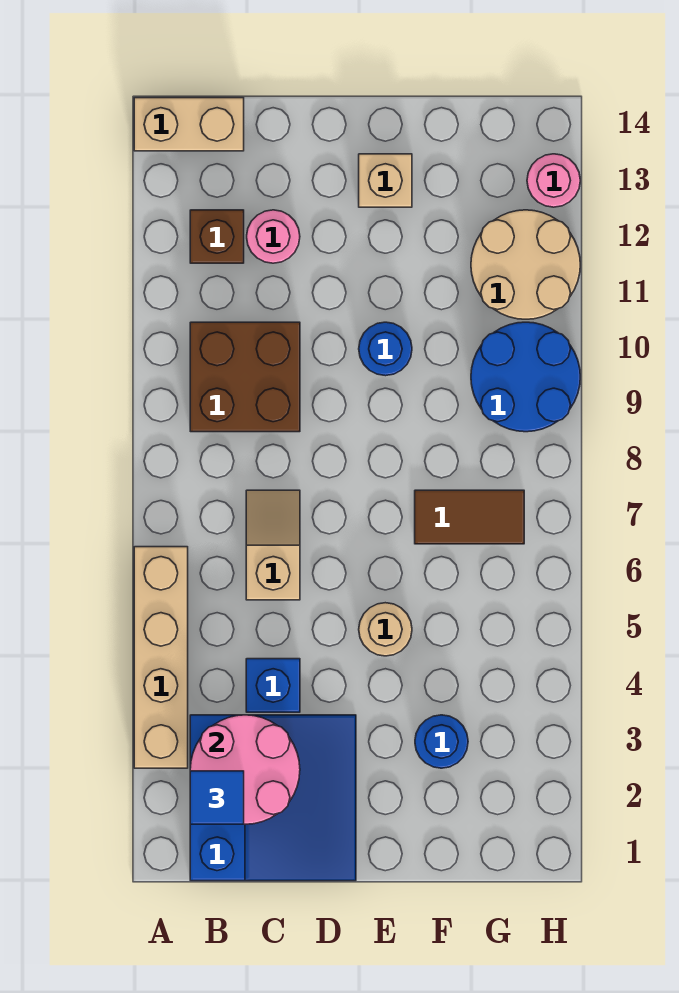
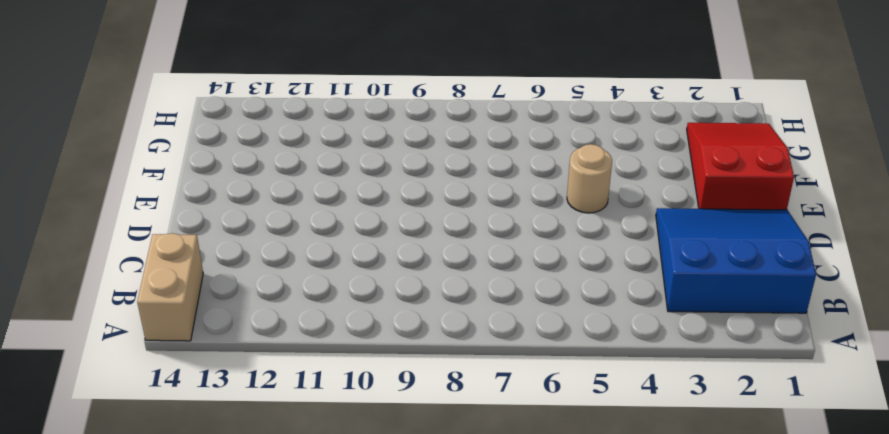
red slope E1:G2 level 1 top E -> none
none -> tan brick A3:A6 level 1
none -> brown brick B9:C10 level 1
none -> brown brick B12 level 1

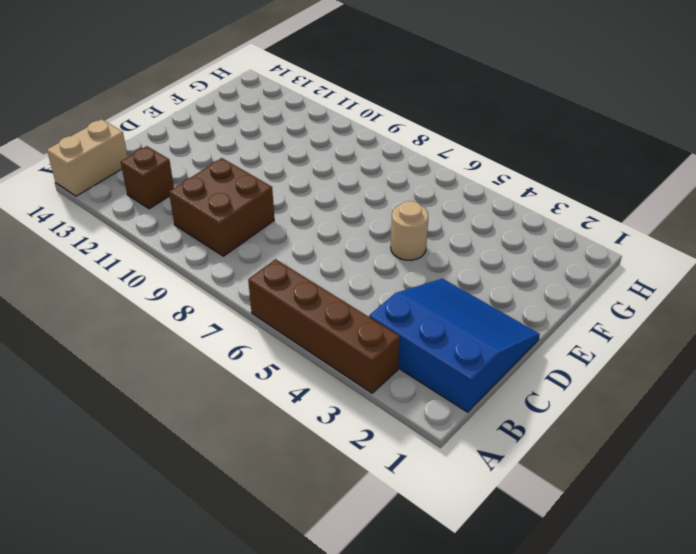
brown brick A3:A6 level 1 -> tan brick A3:A6 level 1
none -> blue brick C4 level 1
none -> tan slope C6:C7 level 1 top 6
none -> pink round brick C12 level 1

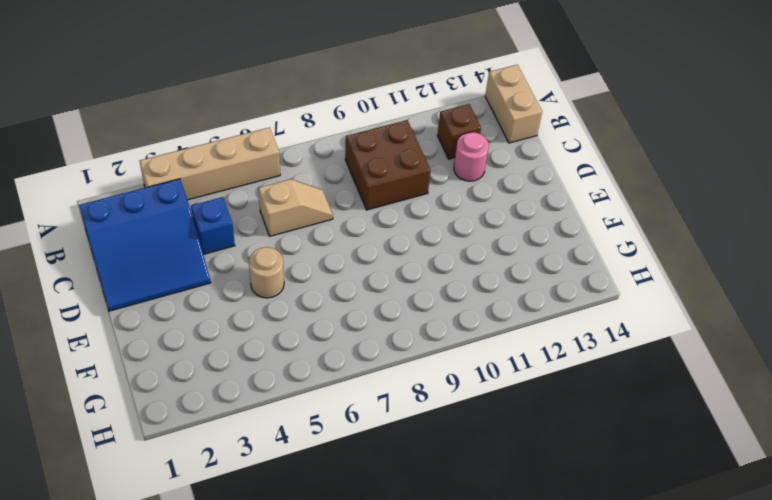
none -> blue round brick E10 level 1
none -> tan brick E13 level 1
none -> blue round brick F3 level 1

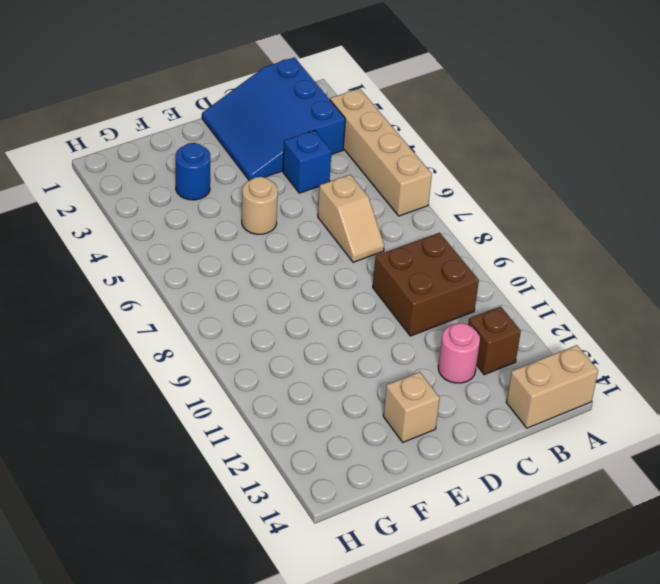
none -> blue round brick E10 level 1
none -> brown tile F7:G7 level 1
none -> blue round brick G9:H10 level 1

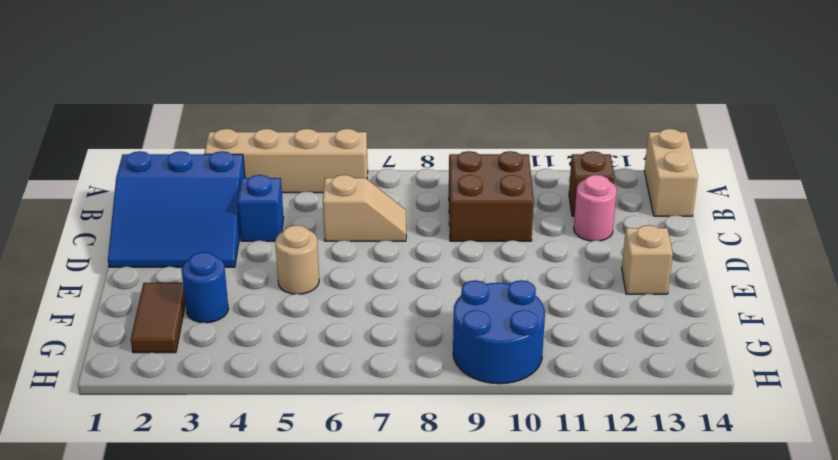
brown tile F2:G2 level 1 -> brown tile F7:G7 level 1
none -> blue round brick E10 level 1
none -> tan round brick G11:H12 level 1
none -> pink round brick H13 level 1

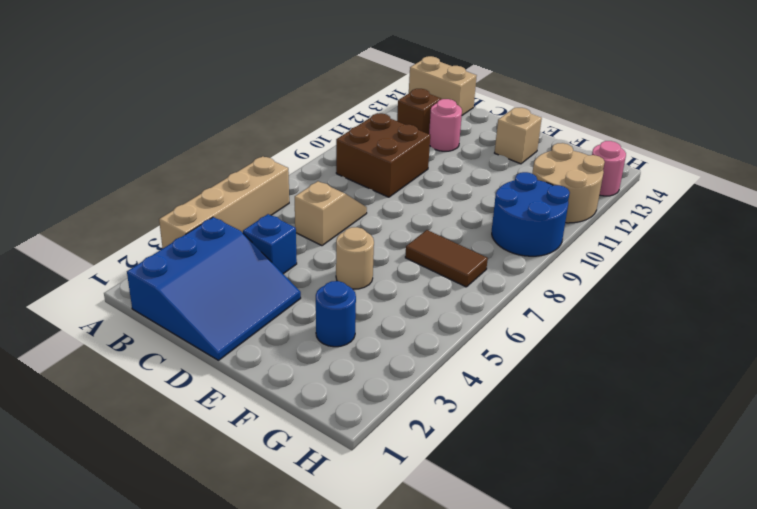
none -> blue round brick E10 level 1
none -> pink round brick B2:C3 level 2
none -> blue tile B2 level 3

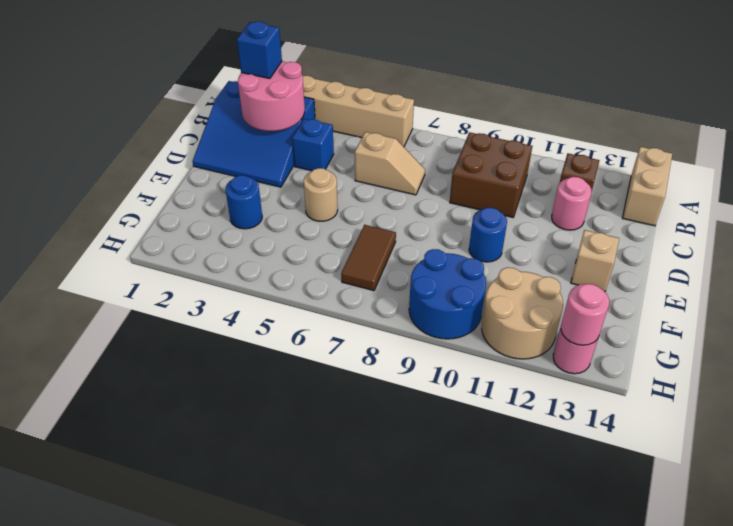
blue brick B2 level 3 -> blue tile B2 level 3
pink round brick H13 level 2 -> none

